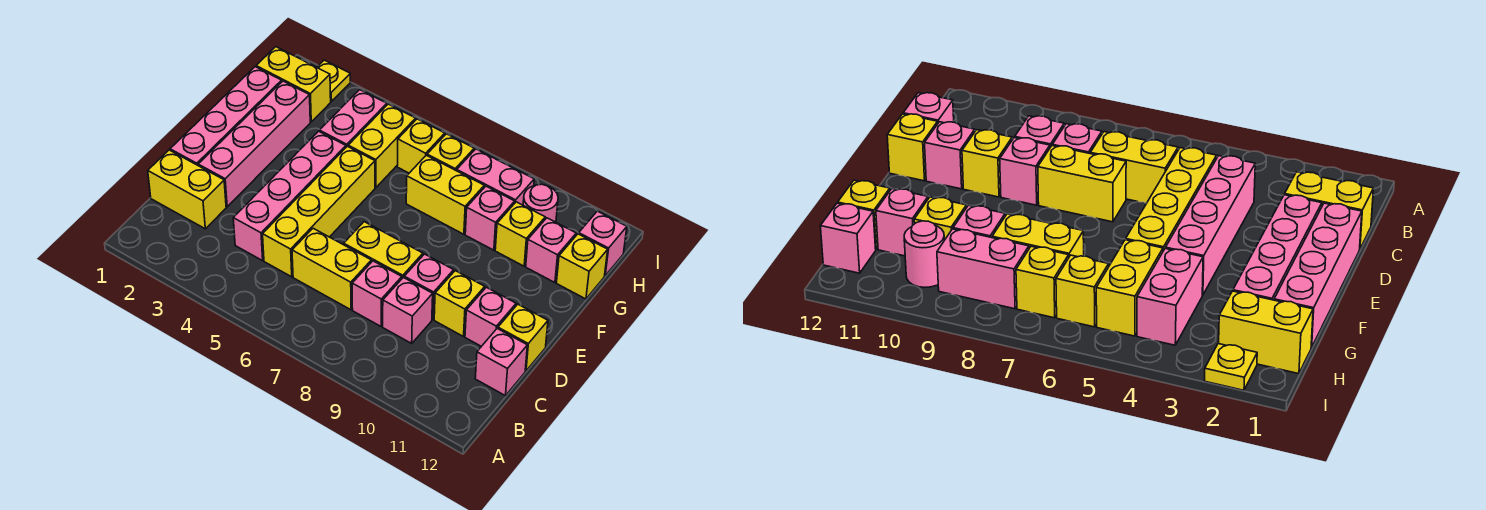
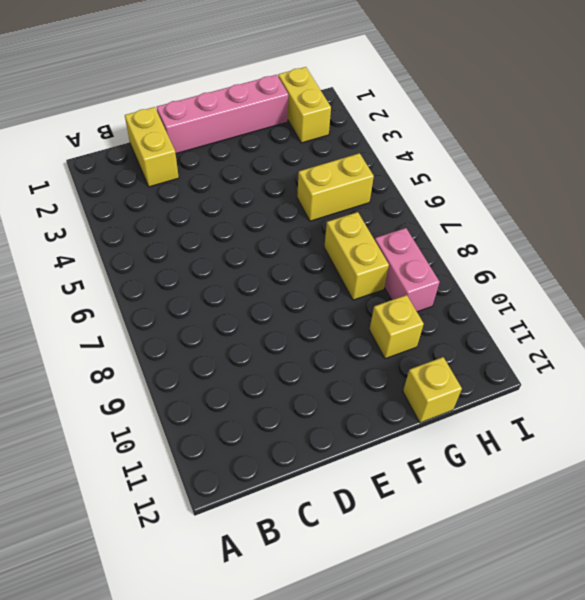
none -> pink brick C4:F4 level 1
none -> yellow brick C5:F5 level 1
none -> yellow brick C6:C7 level 1

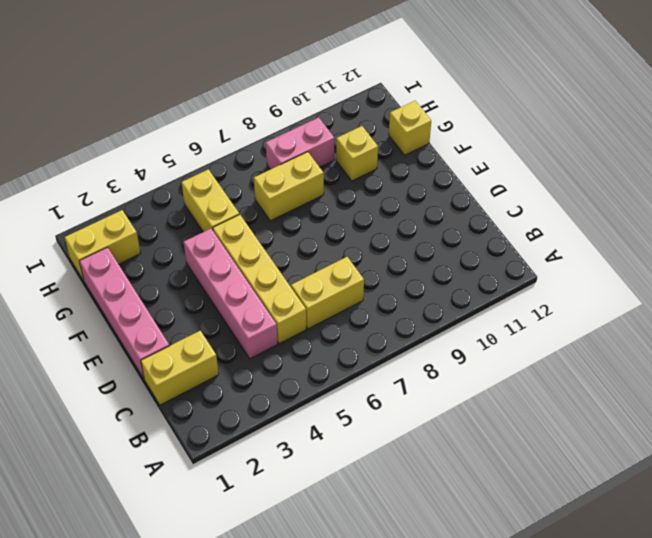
none -> pink brick C8 level 1
none -> pink brick C9 level 1
none -> pink brick C12 level 1

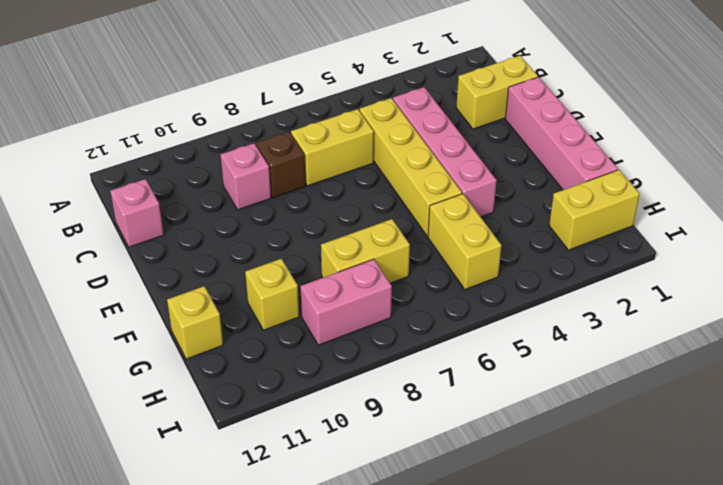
brown brick C8 level 1 -> pink brick C8 level 1
none -> pink brick D2:G2 level 1
none -> yellow brick D7:D8 level 1
none -> pink brick D9 level 1

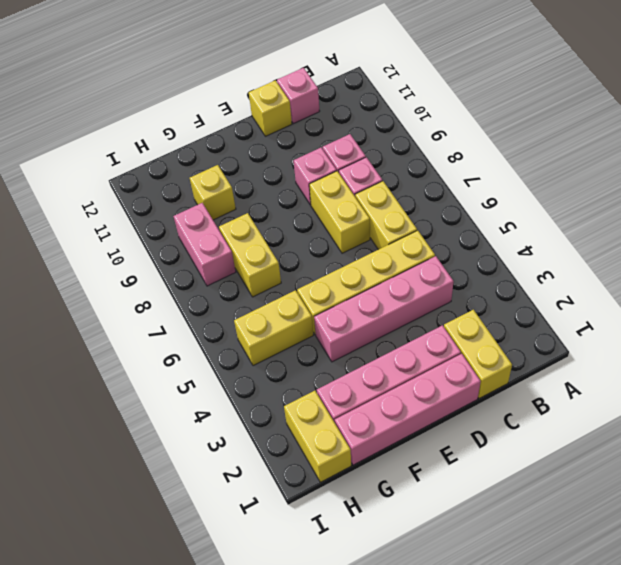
none -> yellow brick D10 level 1
none -> pink brick D11 level 1
none -> pink brick G4:H4 level 1

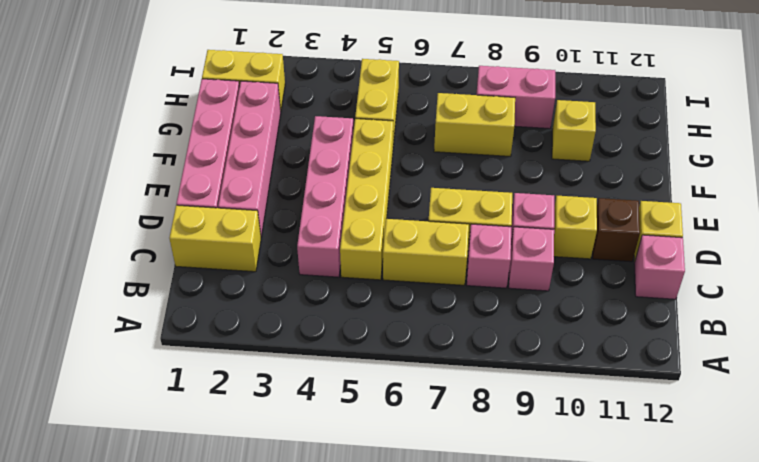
brown brick D11 level 1 -> pink brick D11 level 1
none -> pink brick G4:H4 level 1
none -> pink brick G9 level 1
none -> pink brick G11 level 1

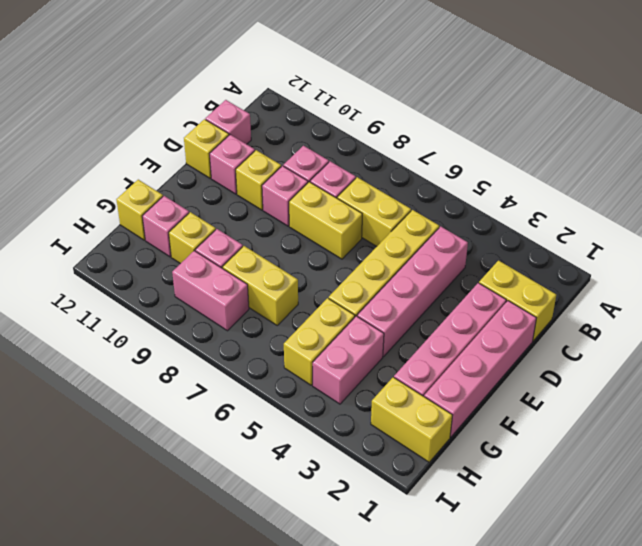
none -> yellow brick H6 level 1
none -> yellow brick H7 level 1
none -> pink round brick H10 level 1

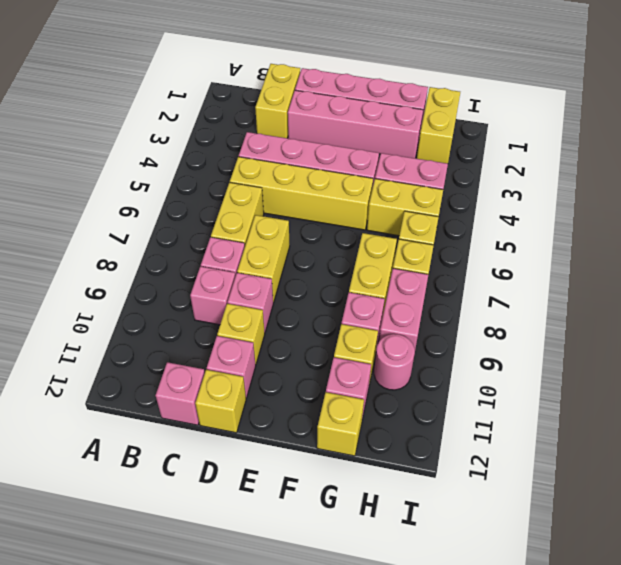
none -> pink brick H12 level 1
none -> yellow plate I2 level 1

